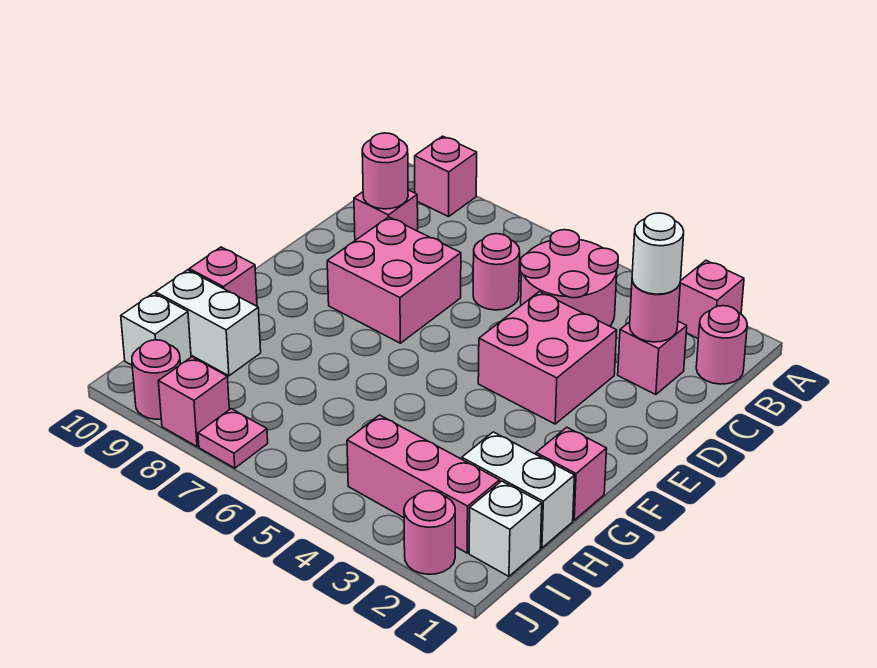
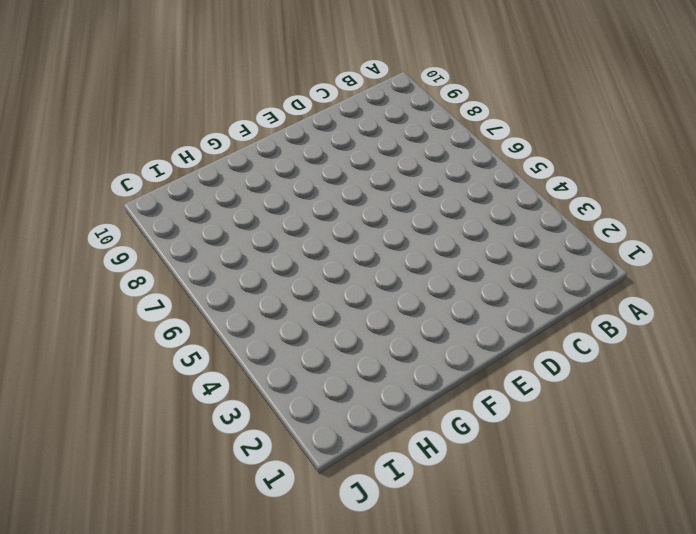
none -> pink brick A2 level 1
none -> pink brick A9 level 1
none -> pink round brick B1 level 1

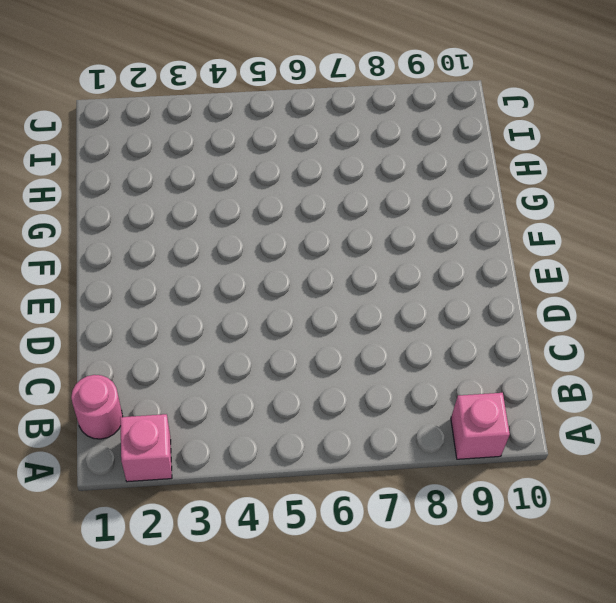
none -> pink round brick B4:C5 level 1
none -> pink brick C2 level 1
none -> pink round brick C6 level 1

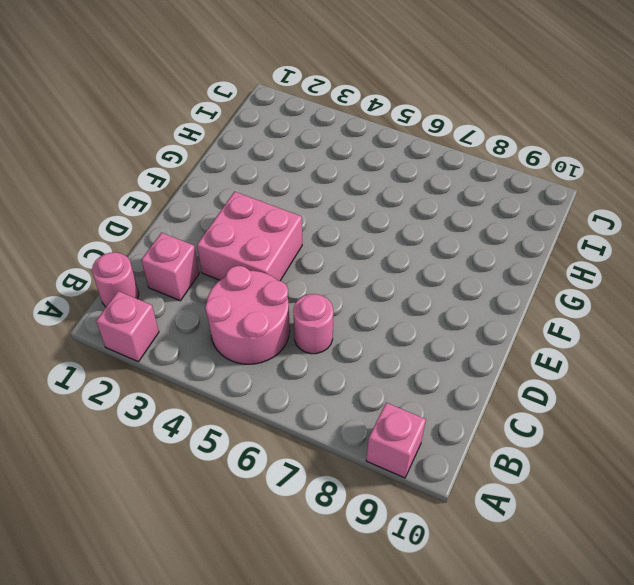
none -> pink brick C9 level 1
none -> pink brick D7:E8 level 1
none -> pink brick G1 level 1

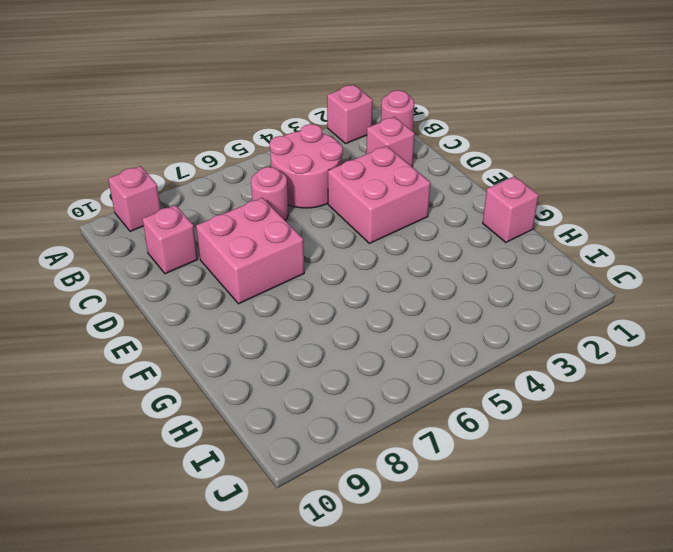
none -> pink brick G10 level 1
none -> white brick H1:H2 level 1
none -> white brick H9:H10 level 1

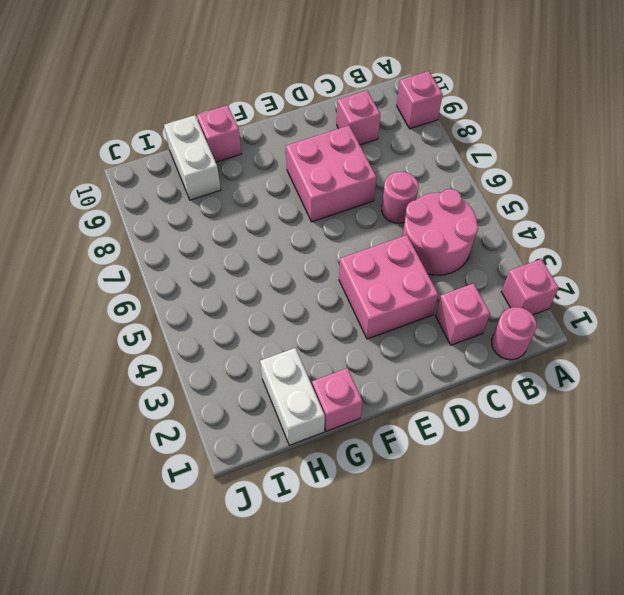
none -> white brick I1 level 1
none -> pink brick I2:I4 level 1
none -> white brick I10 level 1

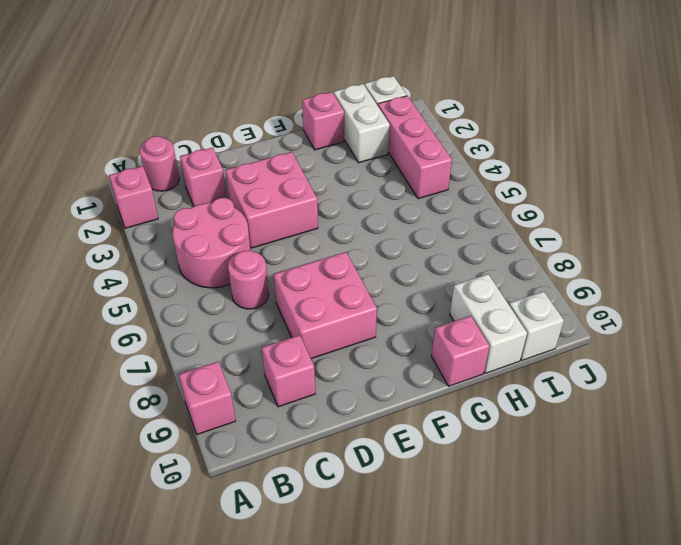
none -> pink round brick J2 level 1
none -> pink plate J7 level 1
none -> pink brick J8 level 1

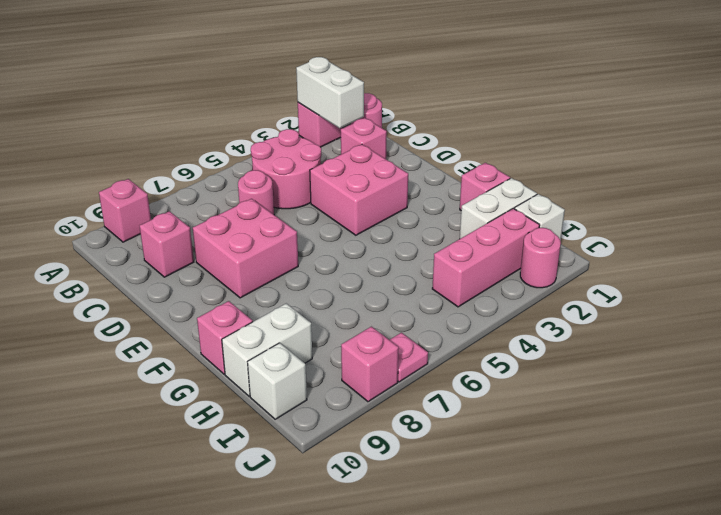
white brick A2:B2 level 2 -> none
none -> pink round brick J9 level 1
none -> pink round brick C2 level 2
none -> pink round brick C9 level 2

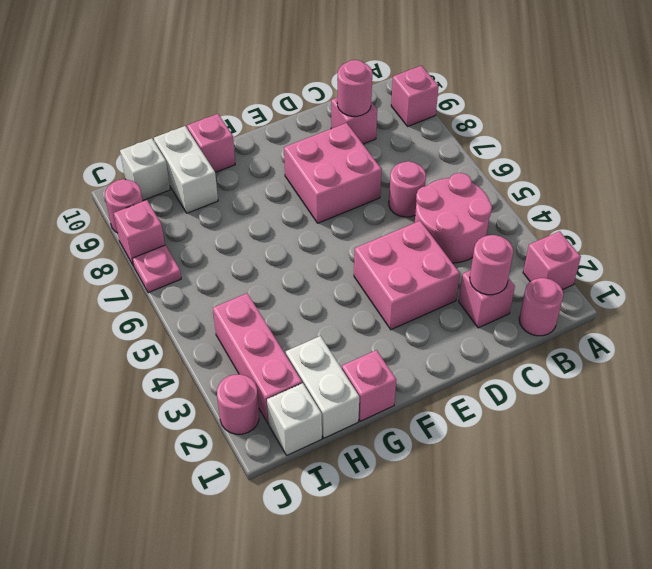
none -> white round brick C2 level 3

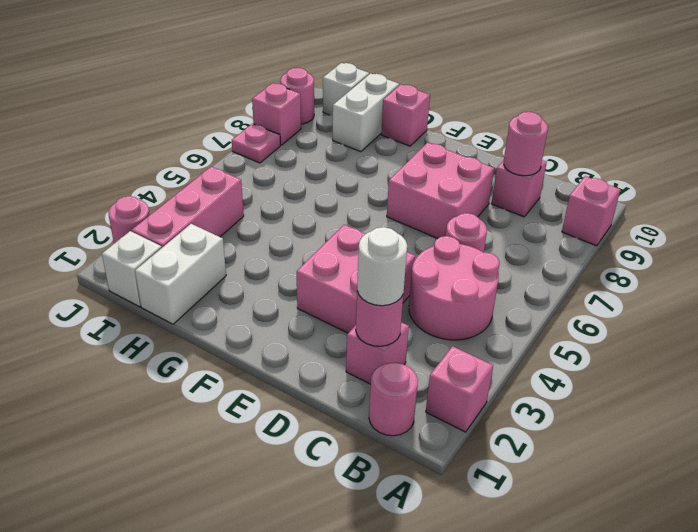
none -> pink brick G1 level 1

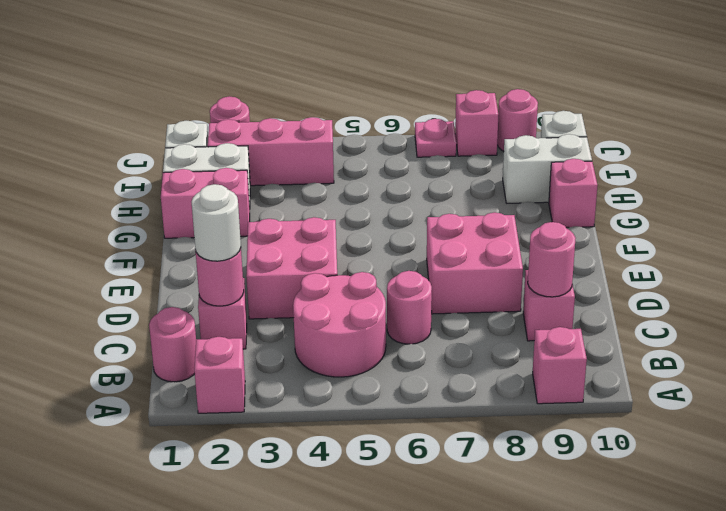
pink brick G1:G2 level 1 -> pink brick G1 level 1

